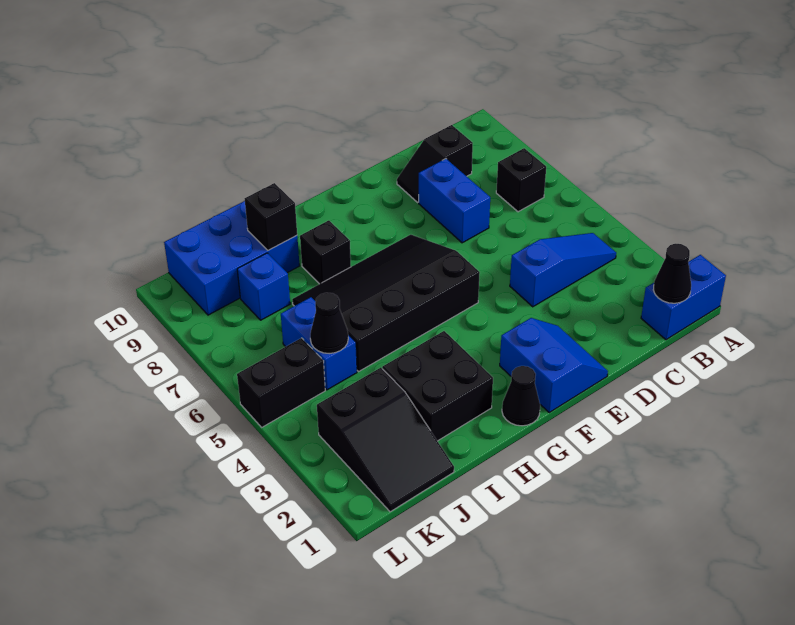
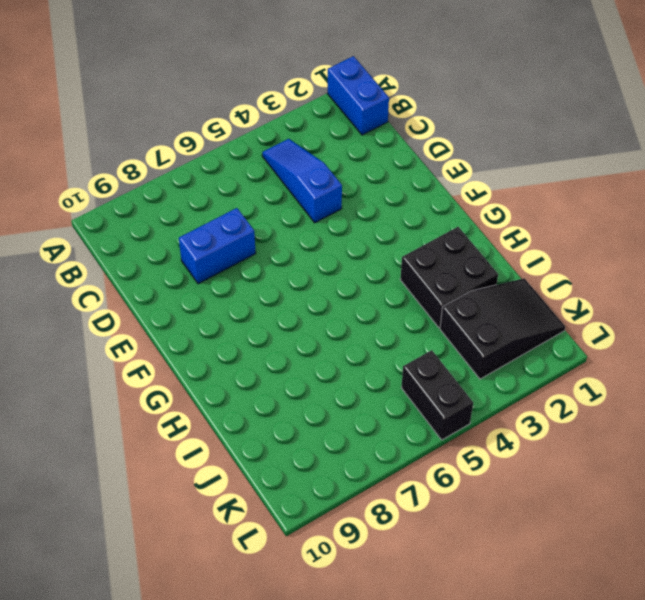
none -> black brick B7 level 1
none -> black slope C9:D9 level 1 top C
none -> blue slope E1:F2 level 1 top F

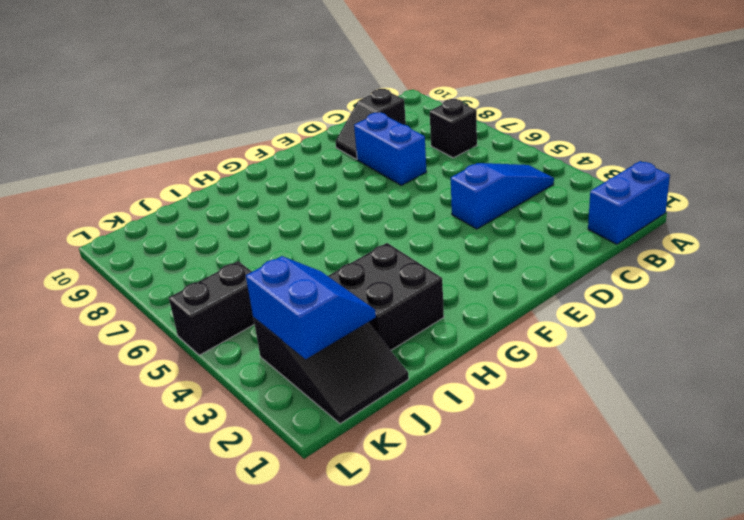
blue slope J2:K3 level 2 top K -> blue slope E1:F2 level 1 top F
none -> black slope F5:I7 level 1 top 5
none -> black cone G1 level 1
none -> black brick H8 level 1

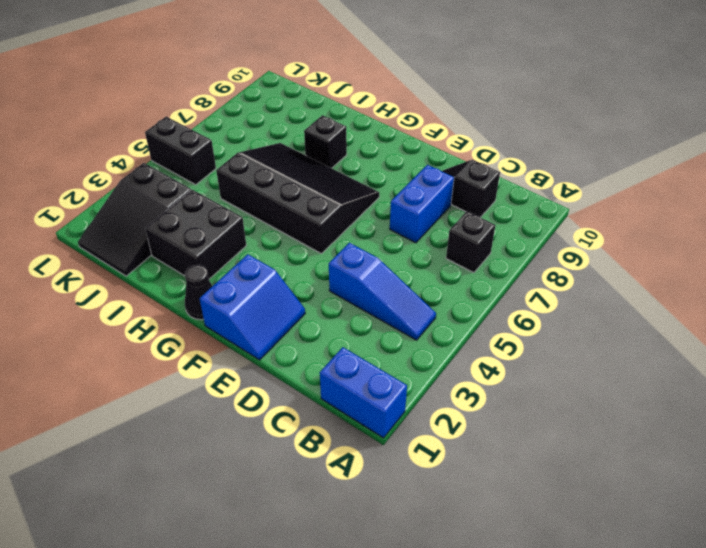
none -> blue brick I9:K10 level 1
none -> blue brick J5:J6 level 1
none -> blue brick J8 level 1

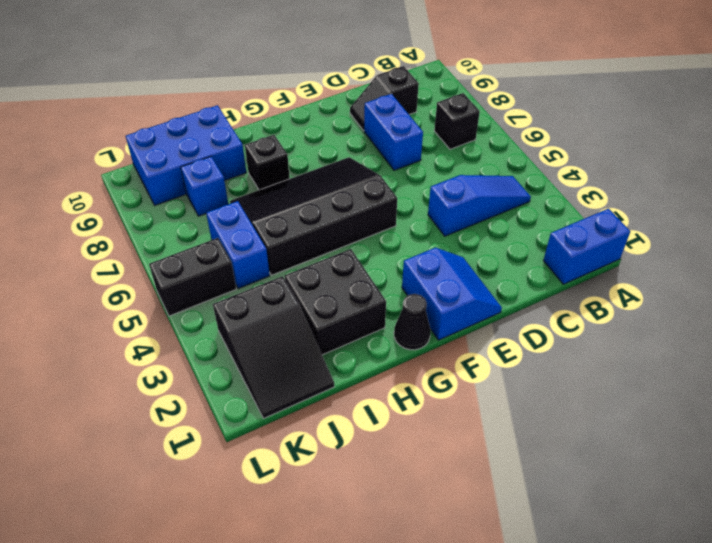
none -> black cone B1 level 2
none -> black brick I9 level 2
none -> black cone J5 level 2

